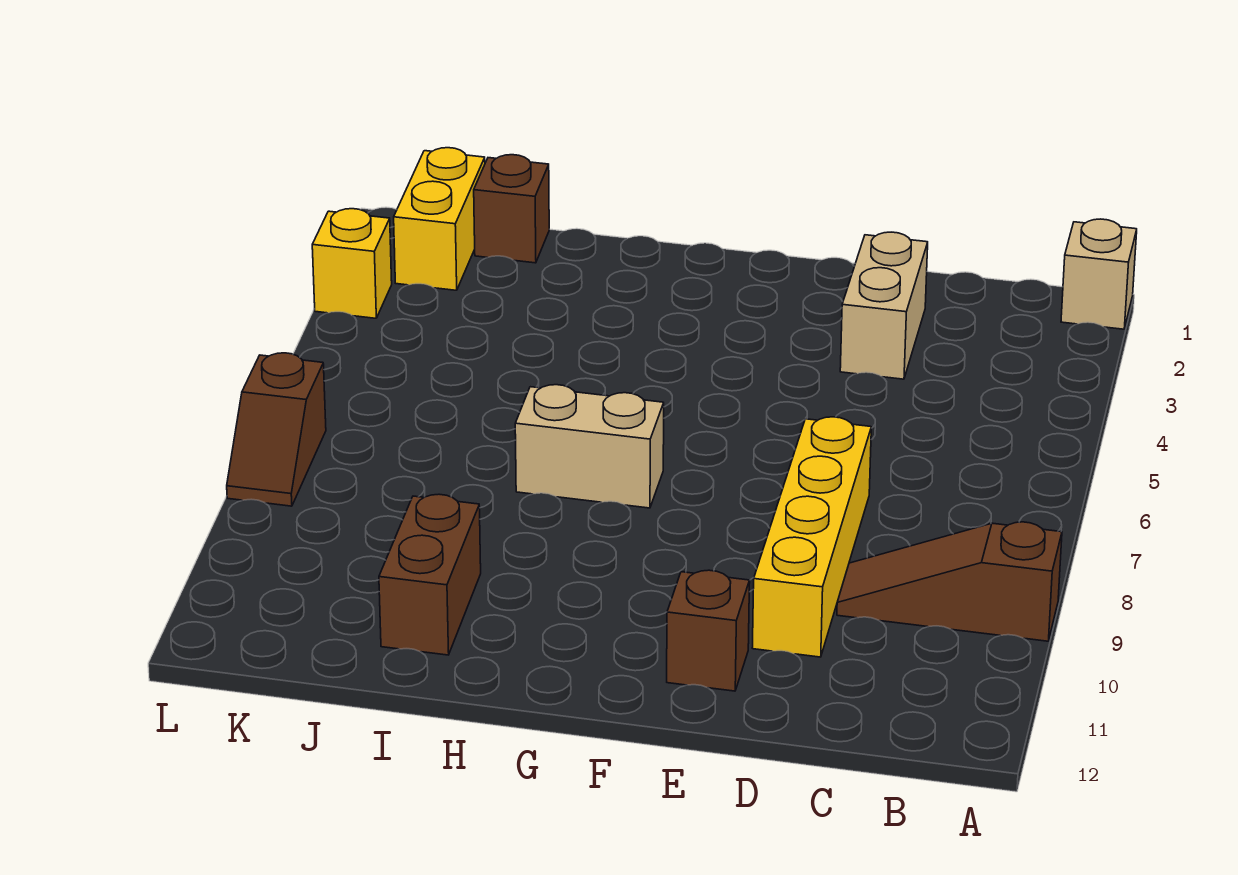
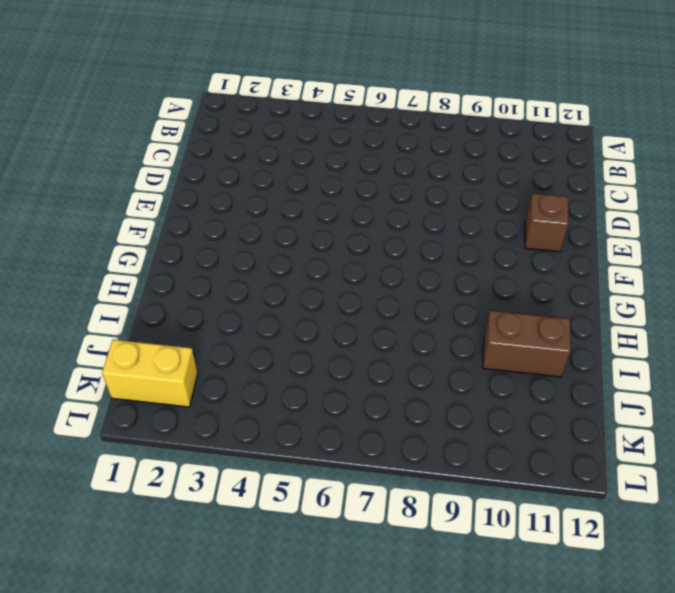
none -> tan brick A1 level 1
none -> brown slope A9:C9 level 1 top A

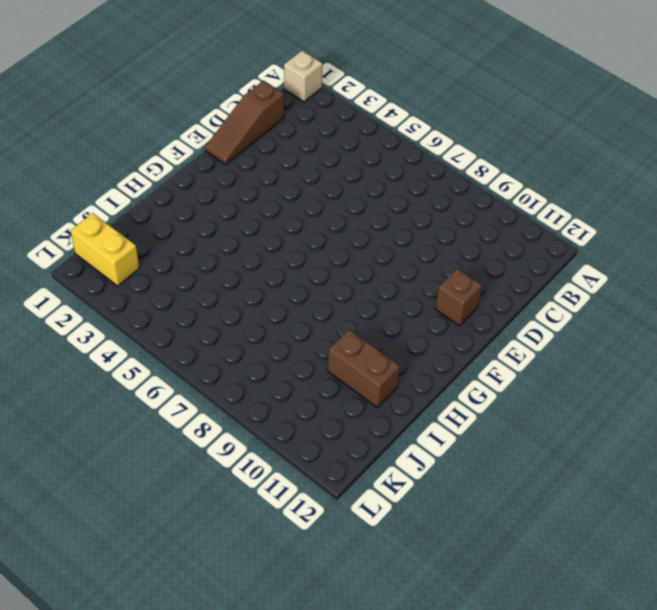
brown slope C1:E1 level 1 top C -> brown slope A9:C9 level 1 top A
none -> tan brick D2:D3 level 1
none -> yellow brick D7:D10 level 1

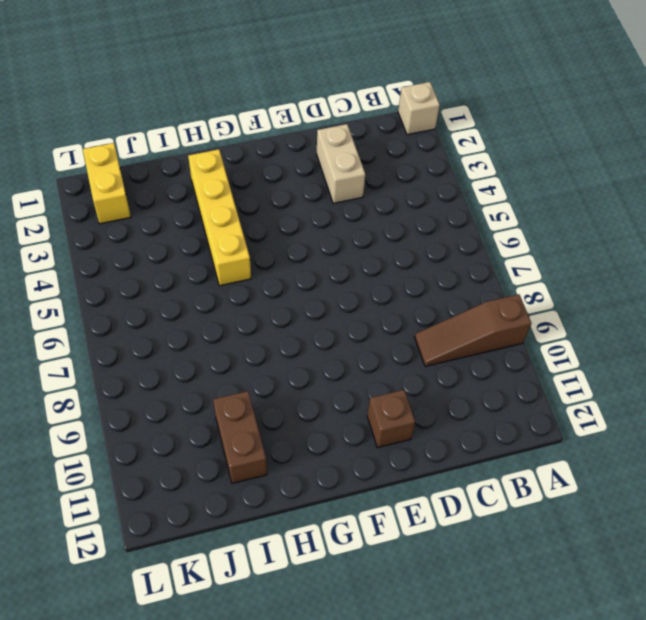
yellow brick H2:H5 level 1 -> yellow brick D7:D10 level 1
none -> tan brick G7:H7 level 1
none -> brown brick J1 level 1

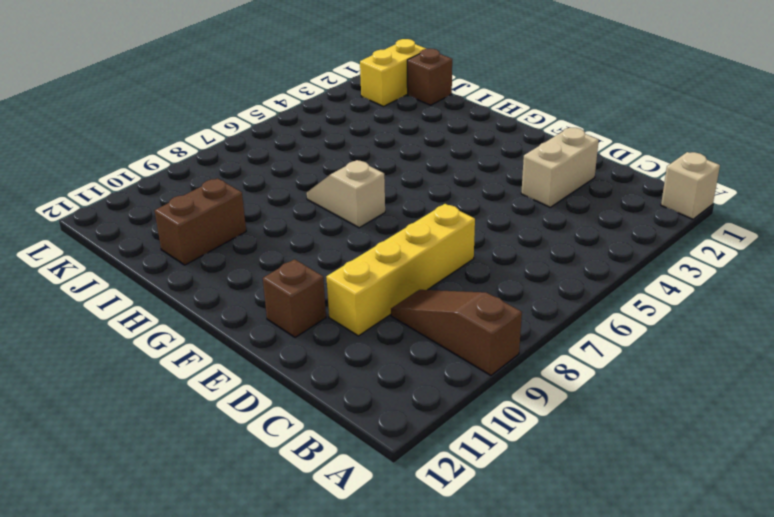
tan slope G7:H7 level 1 top G -> tan brick G7:H7 level 1
none -> yellow brick L3 level 1
none -> brown slope L7:L8 level 1 top 7

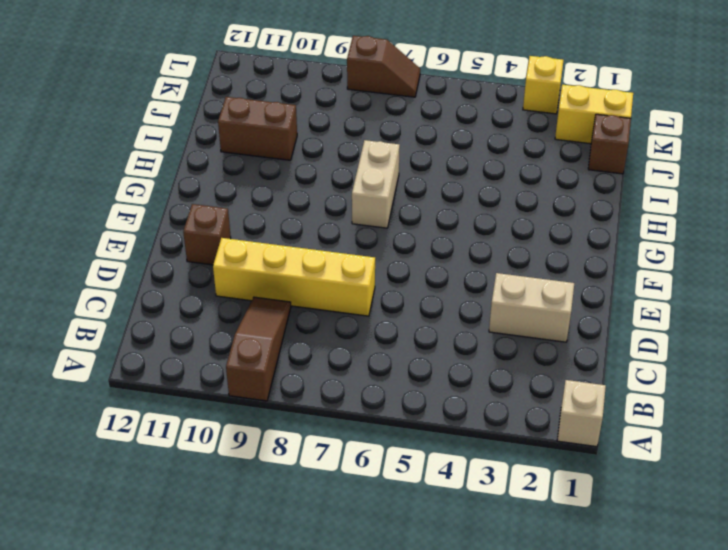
brown slope L7:L8 level 1 top 8 -> brown slope L7:L8 level 1 top 7

